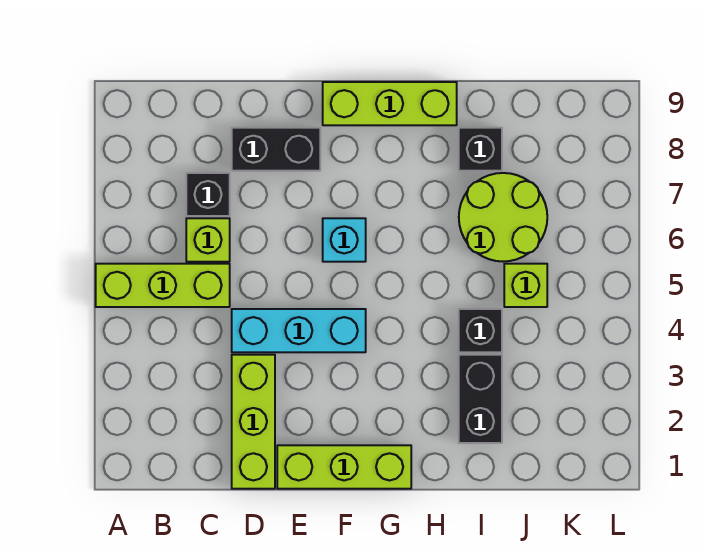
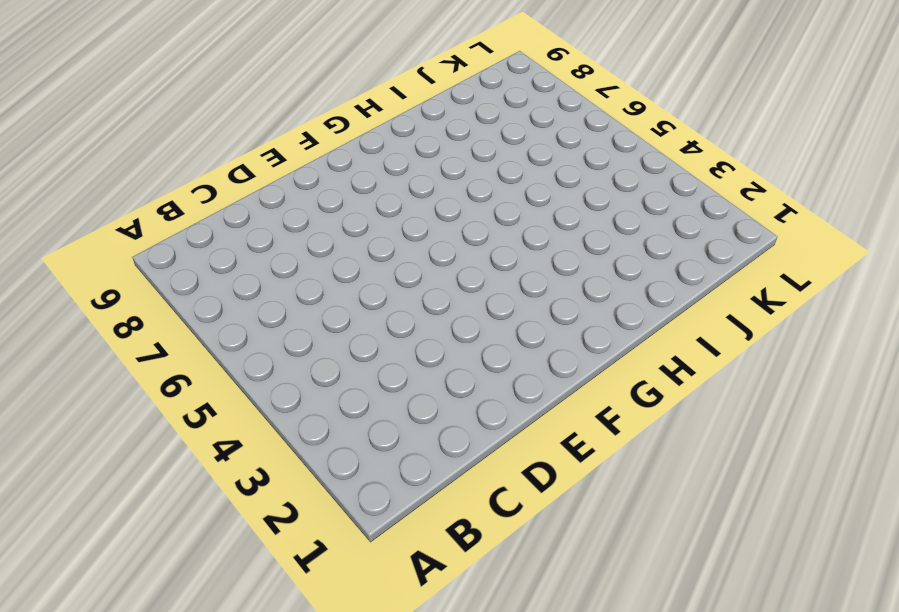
none -> lime brick A5:C5 level 1
none -> lime brick C6 level 1
none -> black brick C7 level 1

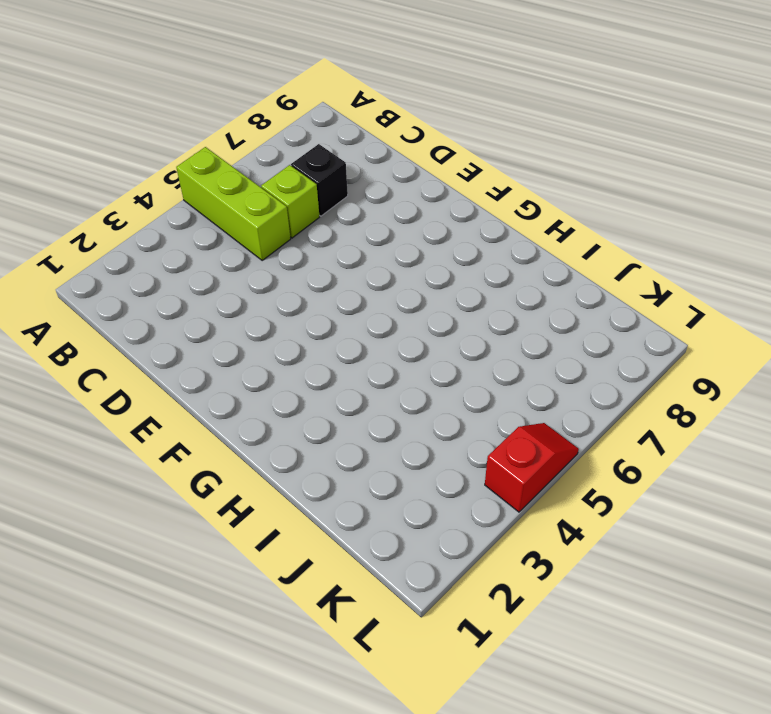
red slope L4:L5 level 1 top 4 -> none
none -> lime brick D1:D3 level 1
none -> cyan brick D4:F4 level 1
none -> black brick D8:E8 level 1

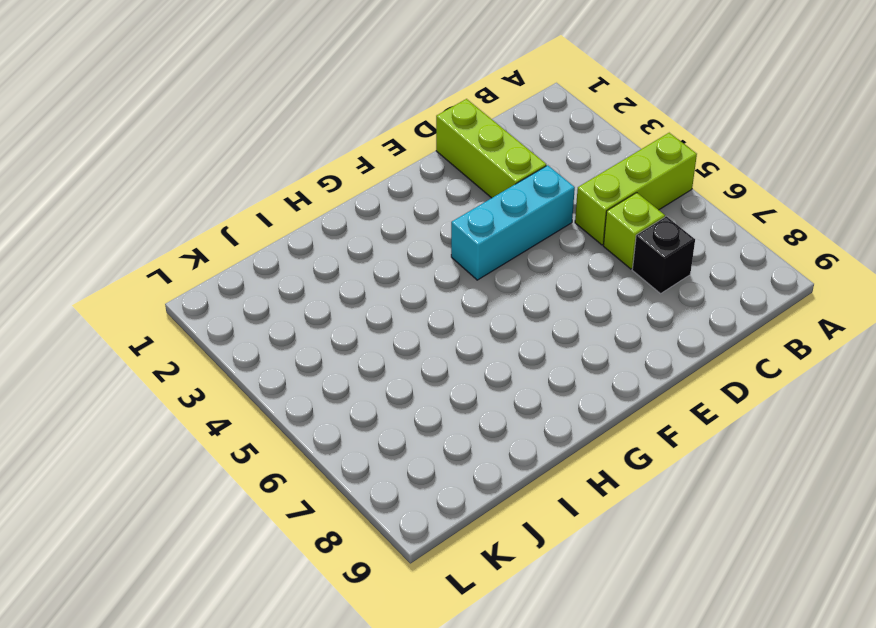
none -> black brick D8:E8 level 1
none -> lime brick E1:G1 level 1
none -> cyan brick F6 level 1

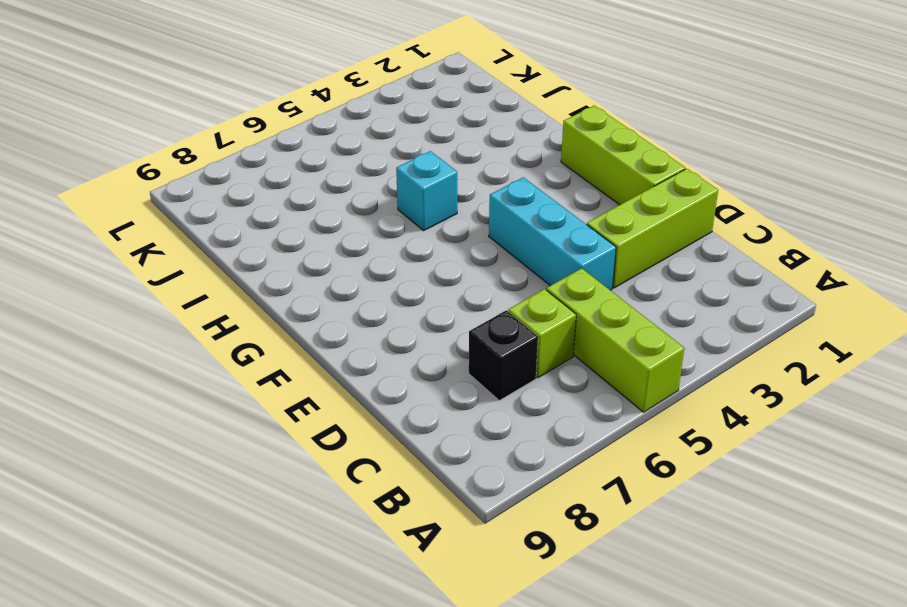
cyan brick H5 level 1 -> cyan brick F6 level 1
none -> black brick D8:E8 level 1
none -> lime brick F9:H9 level 1
none -> black brick I2:I3 level 1

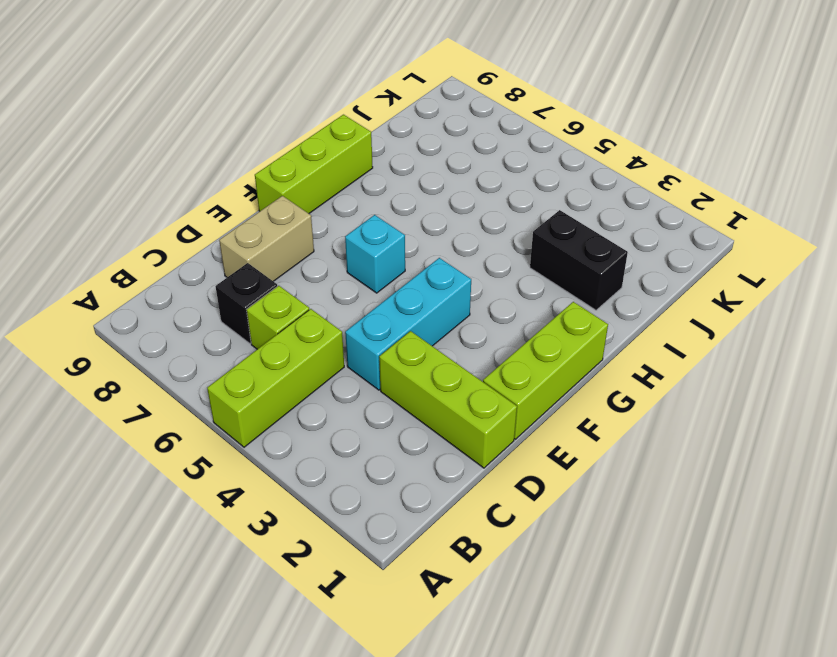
tan brick D8:E8 level 1 -> black brick D8:E8 level 1
none -> black brick I4 level 1
none -> lime round brick I6:J7 level 1
none -> black brick I8 level 1

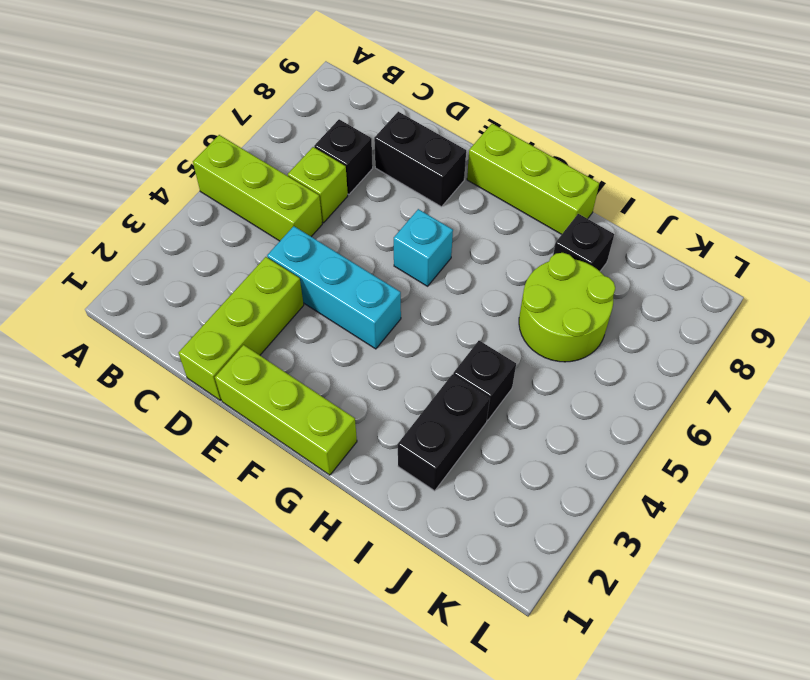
none -> lime brick J5 level 1

